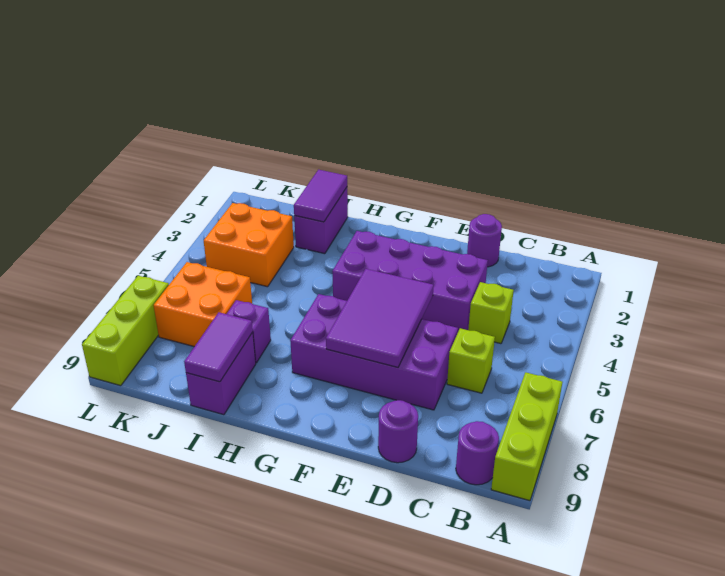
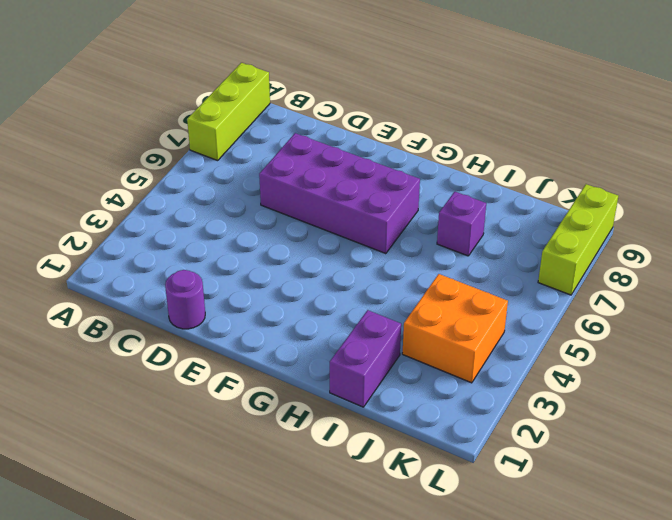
none -> purple round brick B9 level 1
none -> lime brick C4 level 1
none -> lime brick C6 level 1

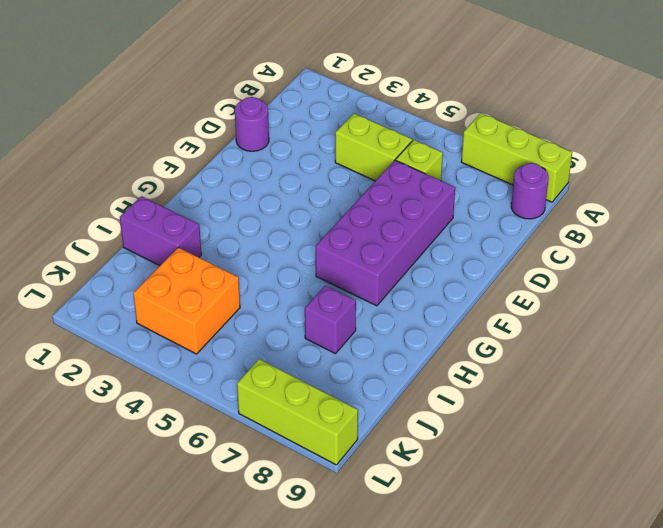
lime brick C4:C5 level 1 -> lime brick C4 level 1
none -> purple brick D3:G4 level 1
none -> purple round brick D9 level 1
none -> purple brick I8:I9 level 1

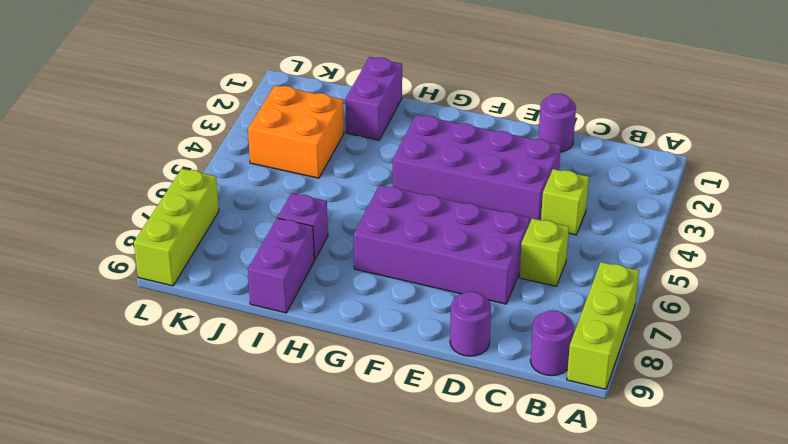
none -> orange brick J6:K7 level 1
none -> purple tile E5:F7 level 2
none -> purple tile I1:I2 level 2

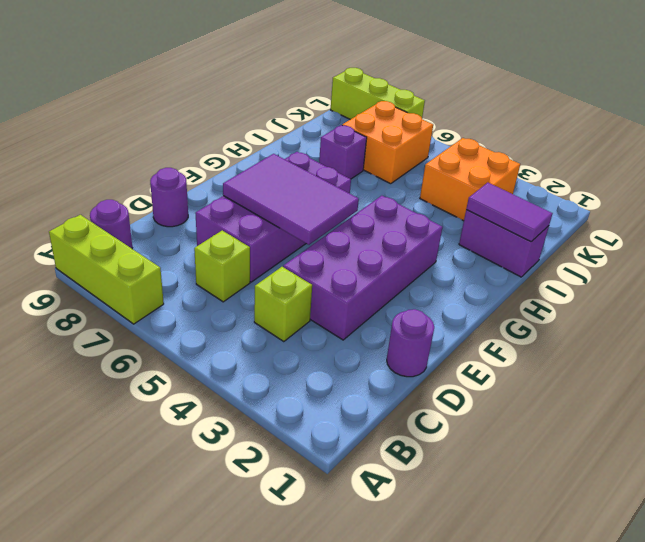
none -> purple brick I8:I9 level 1
none -> purple tile I8:I9 level 2

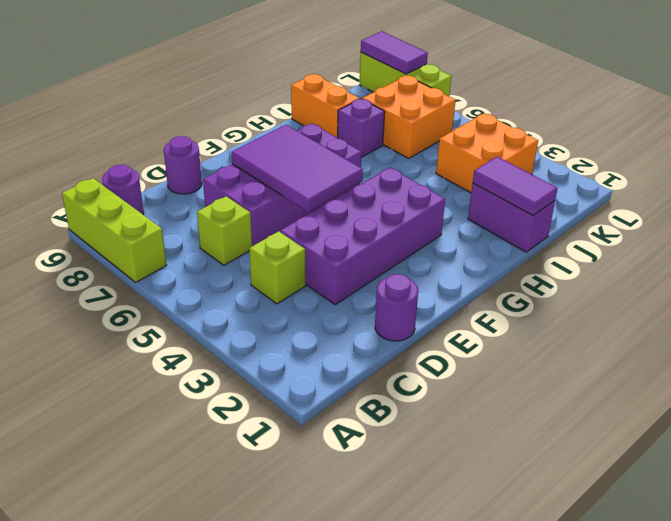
orange brick I8:I9 level 1 -> purple brick I8:I9 level 1
purple tile L8:L9 level 2 -> purple tile I8:I9 level 2

